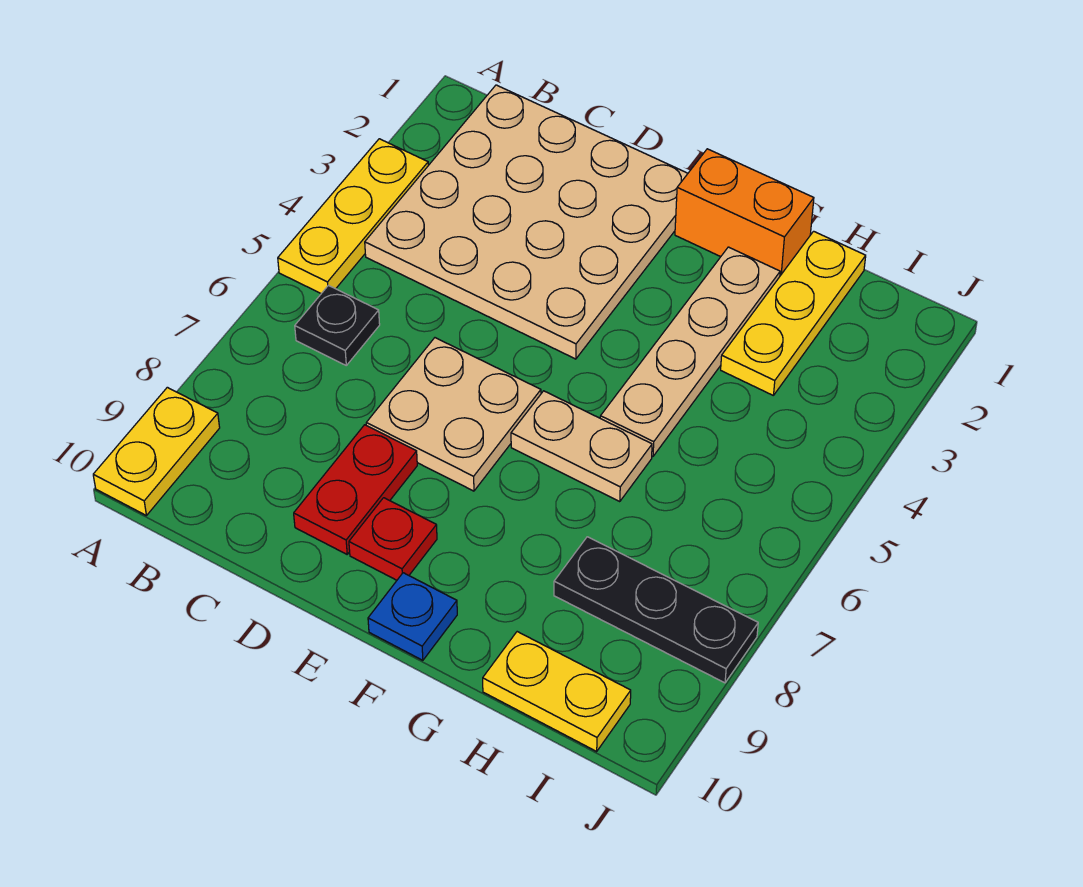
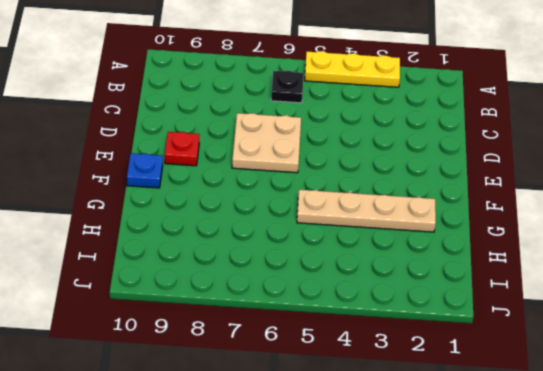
none -> yellow plate A9:A10 level 1
none -> tan plate B1:E4 level 1
none -> red plate D8:D9 level 1

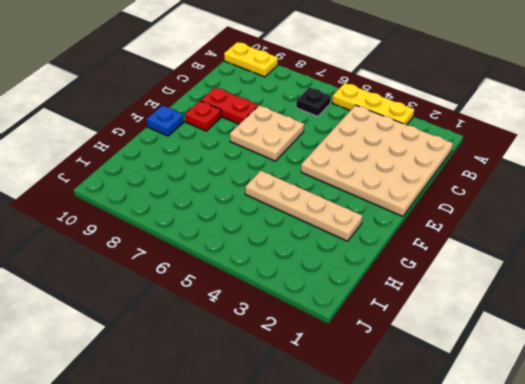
none -> orange brick F1:G1 level 1
none -> tan plate F6:G6 level 1
none -> yellow plate H1:H3 level 1

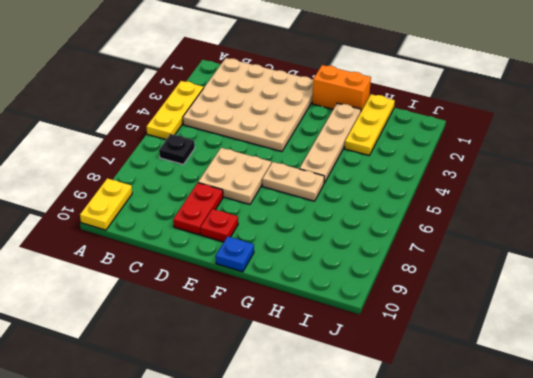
none -> black plate H8:J8 level 1
none -> yellow plate H10:I10 level 1

